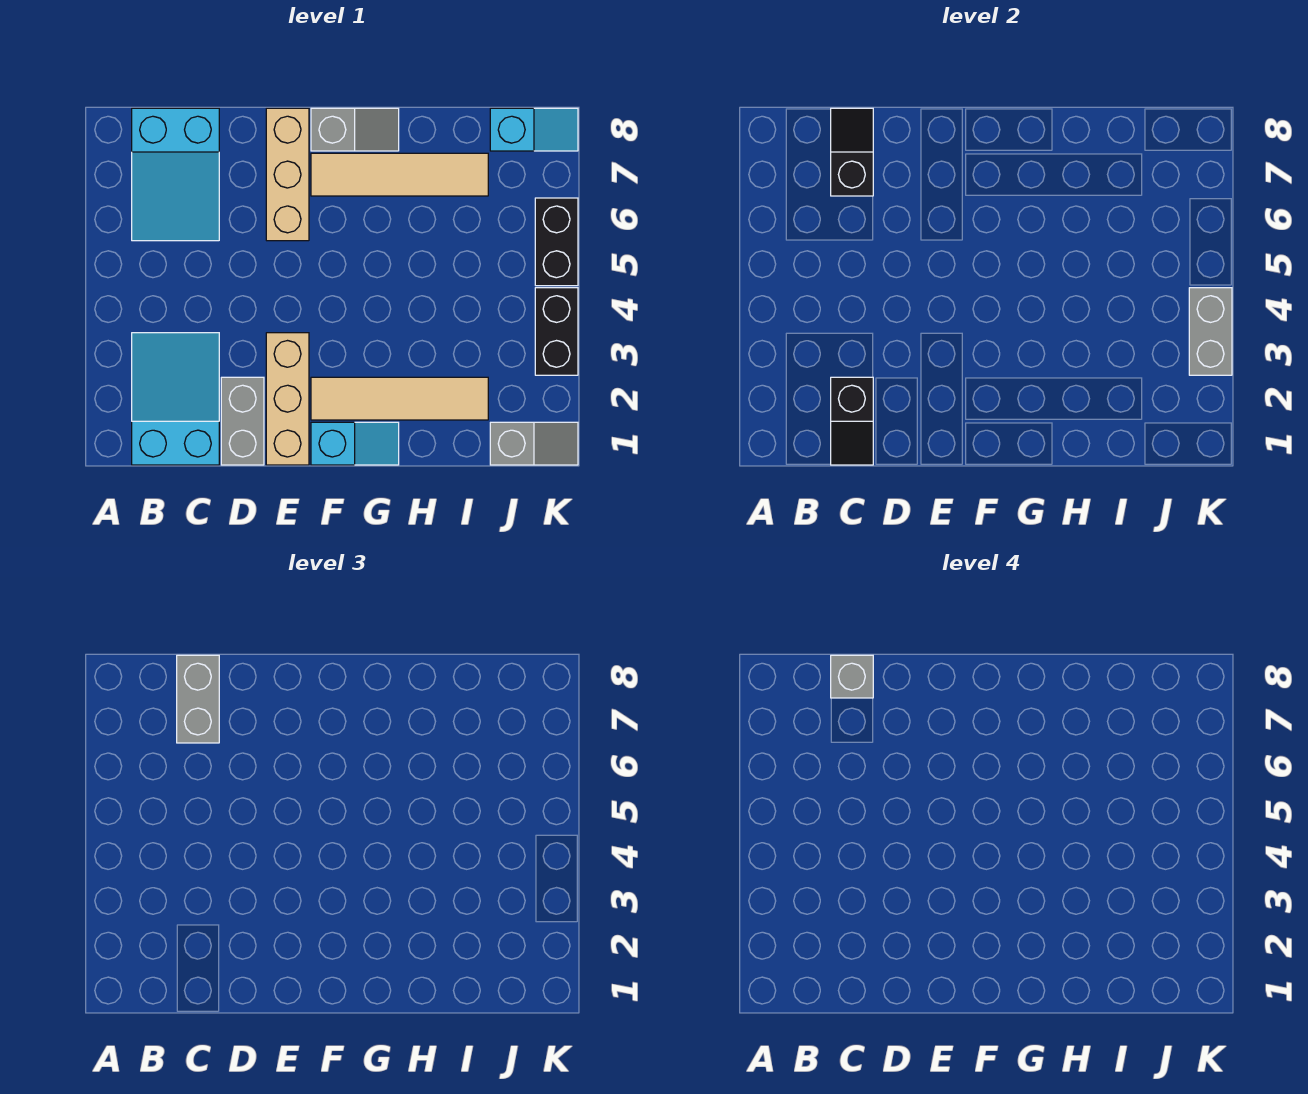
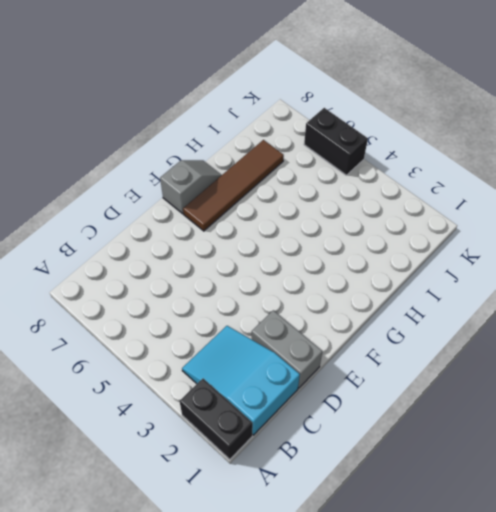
black brick A1:A2 level 1 -> black brick K3:K4 level 1
brown tile F7:I7 level 1 -> tan tile F7:I7 level 1
none -> cyan slope B6:C8 level 1 top 8
none -> tan brick E1:E3 level 1
none -> tan brick E6:E8 level 1

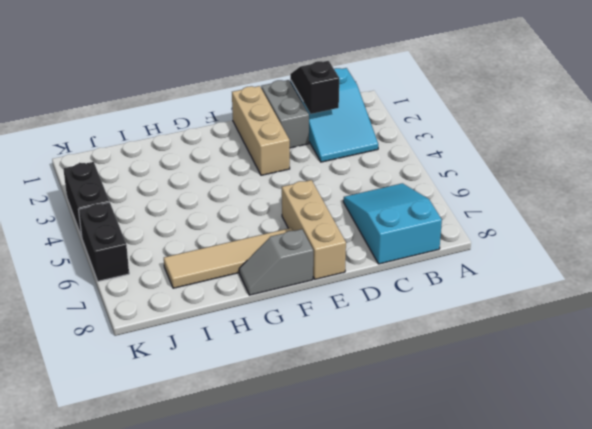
none -> cyan slope F1:G1 level 1 top F
none -> tan tile F2:I2 level 1
none -> grey slope J1:K1 level 1 top J

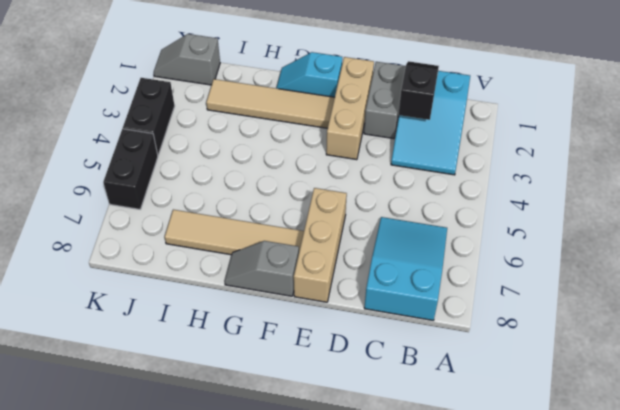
none -> cyan slope J8:K8 level 1 top J
none -> black slope C7:C8 level 2 top 7
none -> grey brick K3:K4 level 2

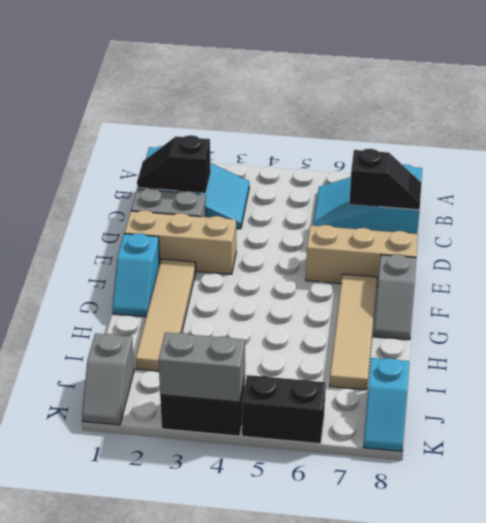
none -> grey brick C7:C8 level 3
none -> grey brick C8 level 4

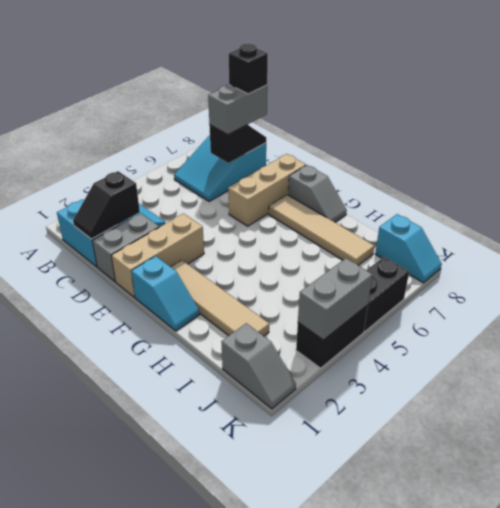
black brick C8 level 4 -> grey brick C8 level 4

